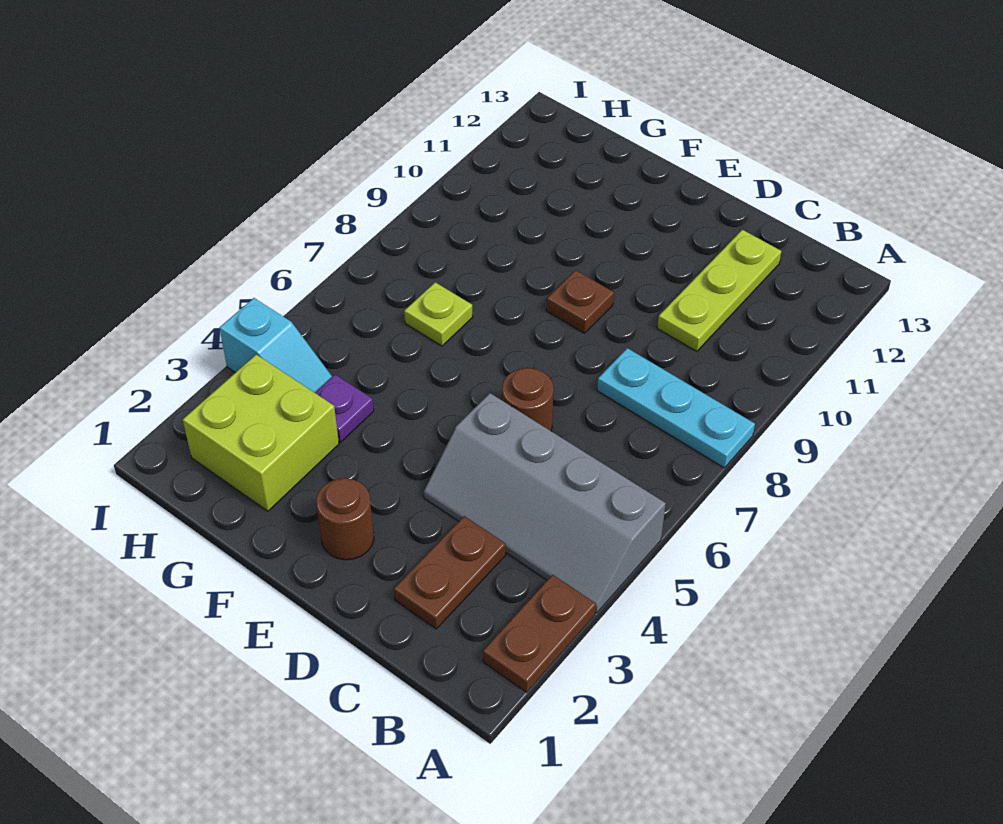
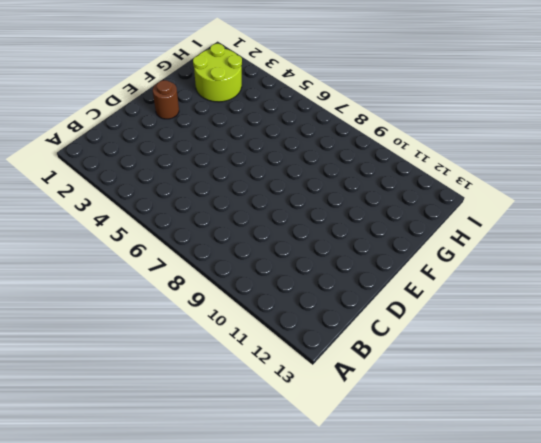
lime round brick G2:H3 level 1 -> lime brick G2:H3 level 1
none -> brown plate A2:A3 level 1
none -> grey slope A4:D5 level 1 top 5
none -> cyan plate A8:C8 level 1

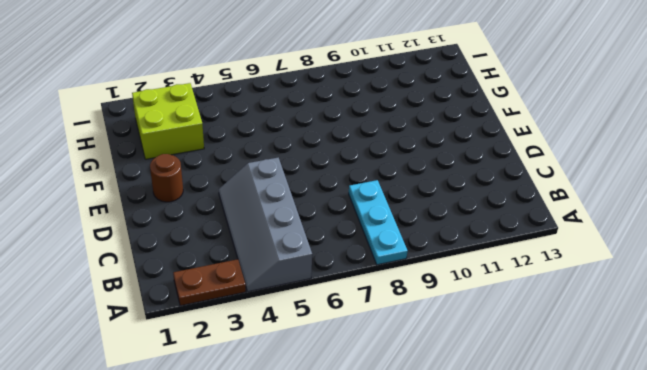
none -> brown plate C2:C3 level 1
none -> lime plate C10:C12 level 1
none -> brown round brick D6 level 1

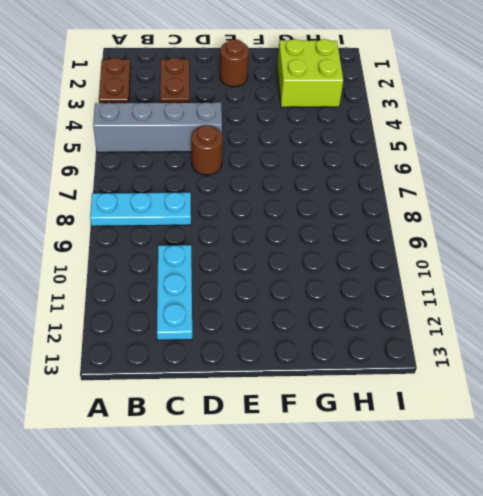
cyan plate C10:C12 level 1 -> lime plate C10:C12 level 1
none -> brown plate E9 level 1
none -> purple plate G4 level 1
none -> lime plate G7 level 1

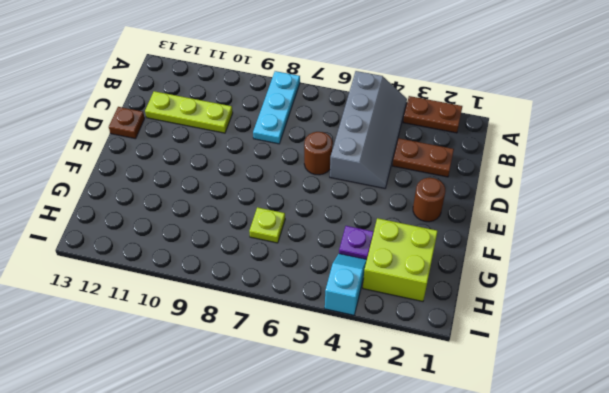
brown plate D13 level 1 -> brown plate E9 level 1

